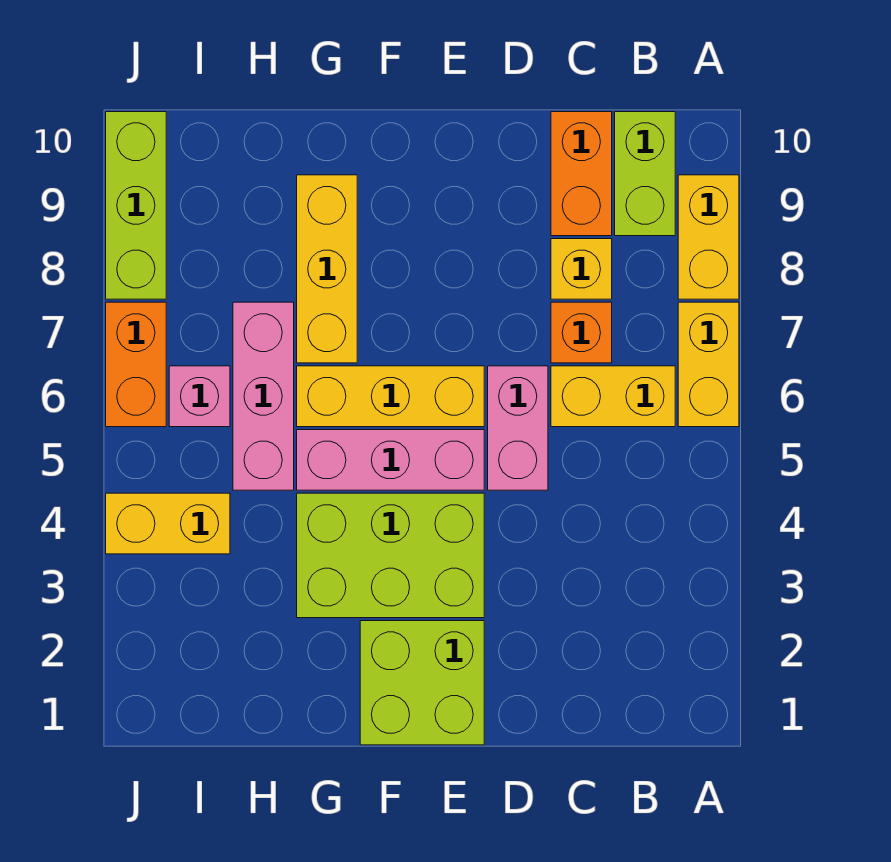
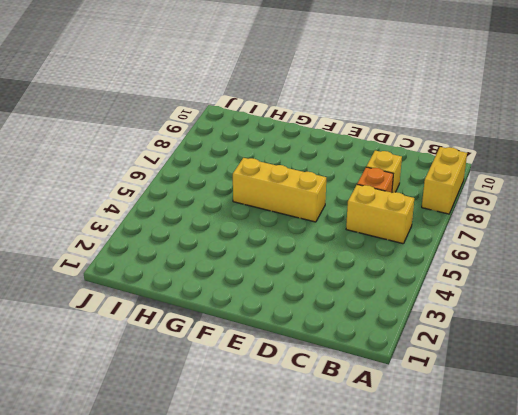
none -> yellow brick A6:A7 level 1
none -> lime brick B9:B10 level 1
none -> orange brick C9:C10 level 1

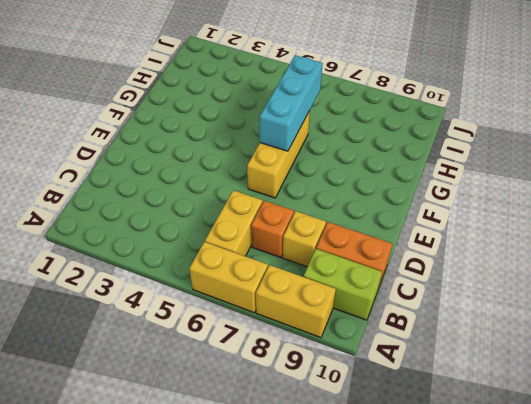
cyan brick F6:H6 level 2 -> none
none -> pink brick D5:D6 level 1
none -> lime brick E1:F2 level 1
none -> lime brick E3:G4 level 1

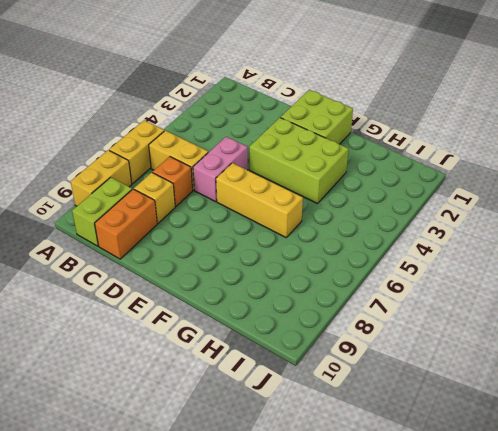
none -> pink brick E5:G5 level 1
none -> yellow brick G7:G9 level 1
none -> pink brick H5:H7 level 1

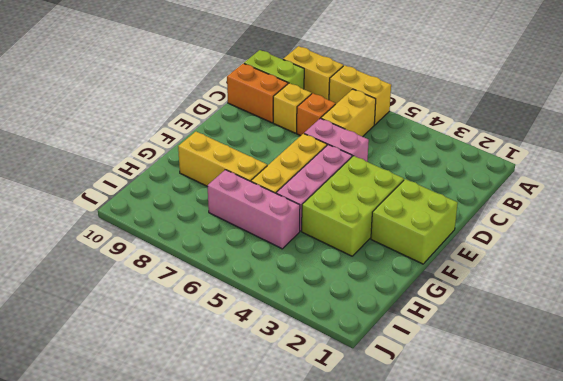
none -> yellow brick I4:J4 level 1
none -> pink brick I6 level 1
none -> orange brick J6:J7 level 1

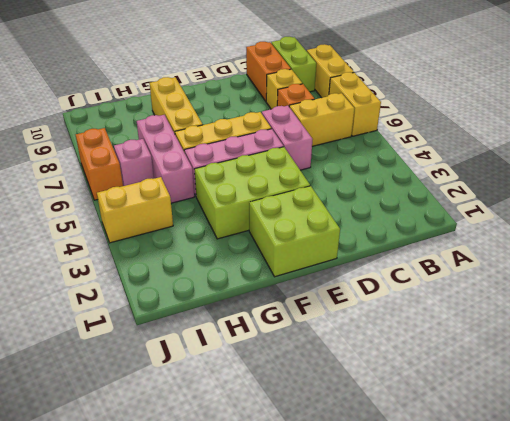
none -> lime brick J8:J10 level 1

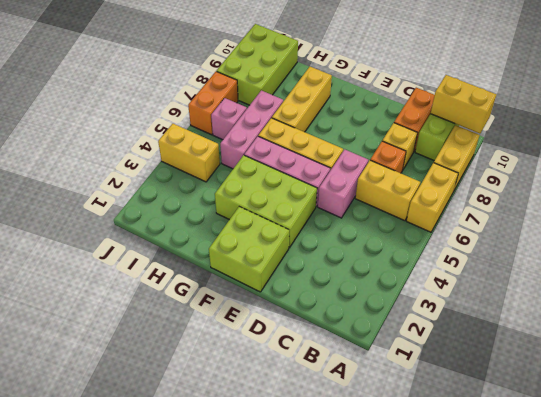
yellow brick A10:B10 level 2 -> none
lime brick I8:J10 level 1 -> lime brick J8:J10 level 1

